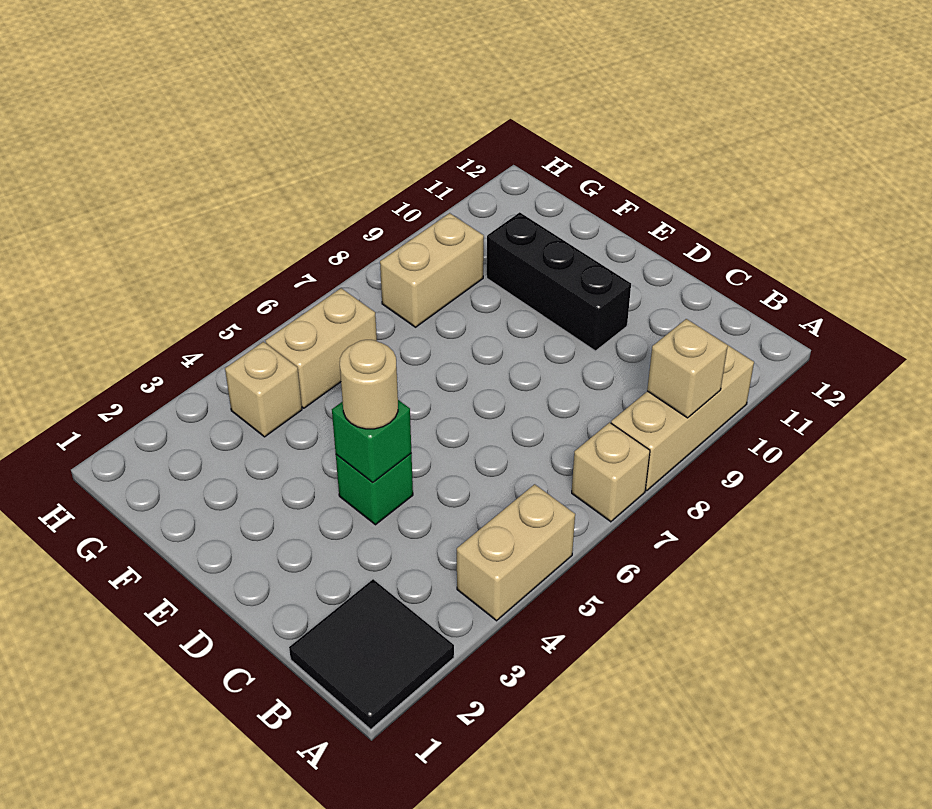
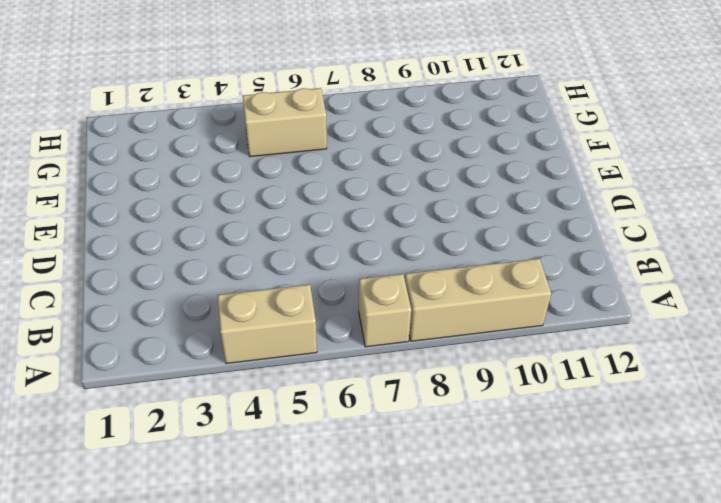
none -> black tile A1:B2 level 1
none -> green brick D4 level 1
none -> black brick D10:F10 level 1

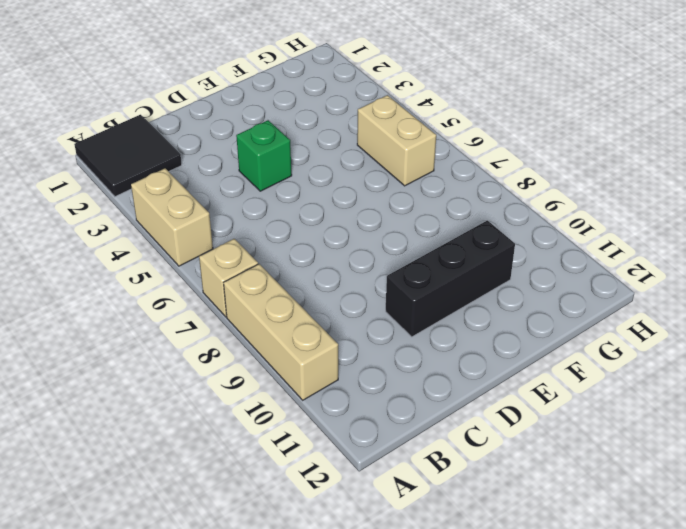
none -> tan brick G4 level 1
none -> tan brick G8:G9 level 1
none -> tan brick A9 level 2

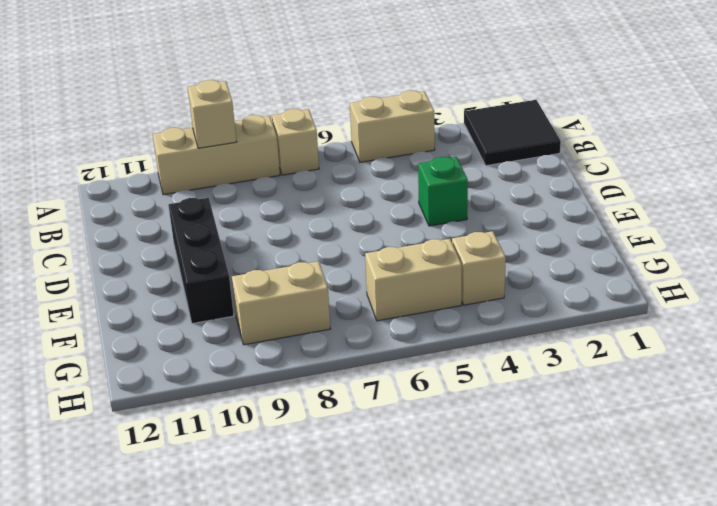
none -> green brick D4 level 2
none -> tan round brick D4 level 3

